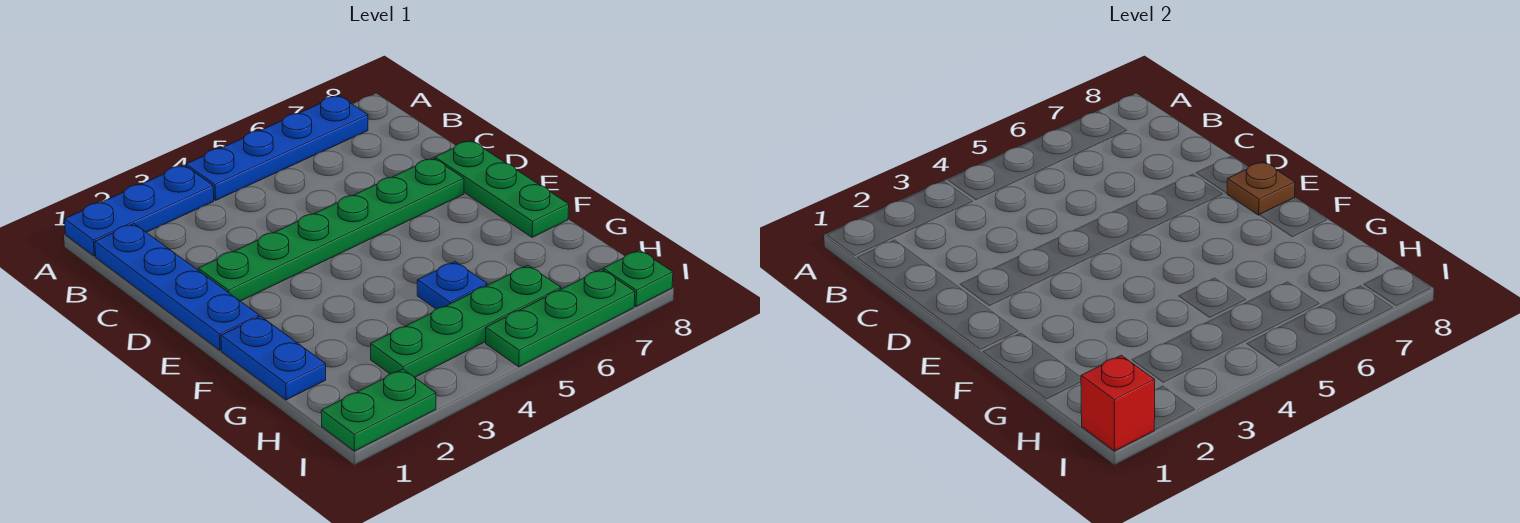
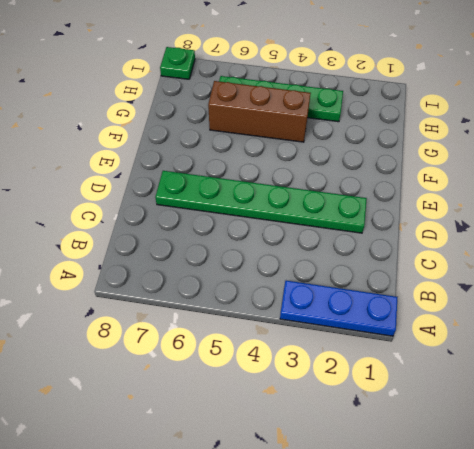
brown brick G4:G6 level 1 -> blue plate G5 level 1
none -> blue plate A4:A7 level 1
none -> blue plate B1:E1 level 1
none -> green plate D8:F8 level 1

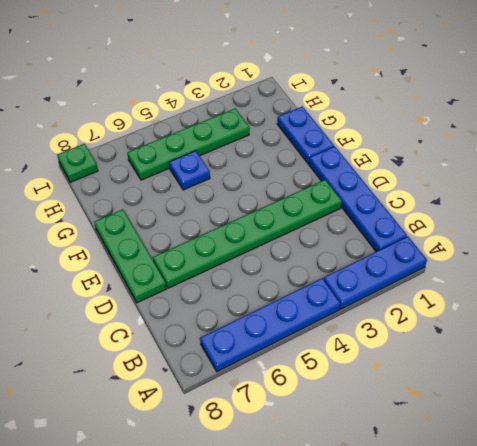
none -> green plate I1:I2 level 1
none -> green plate I5:I7 level 1
none -> brown plate E8 level 2

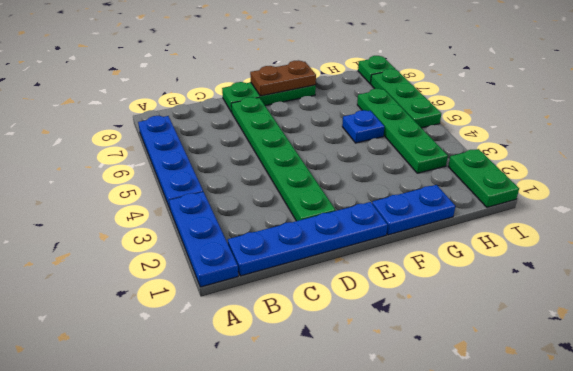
brown plate E8:F8 level 2 -> brown plate E8 level 2
none -> red brick I1 level 2

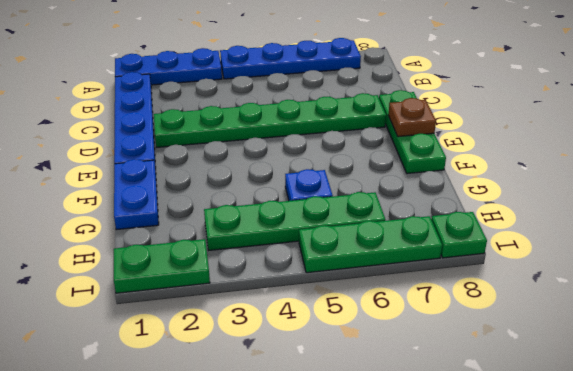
none -> red brick I1 level 2

